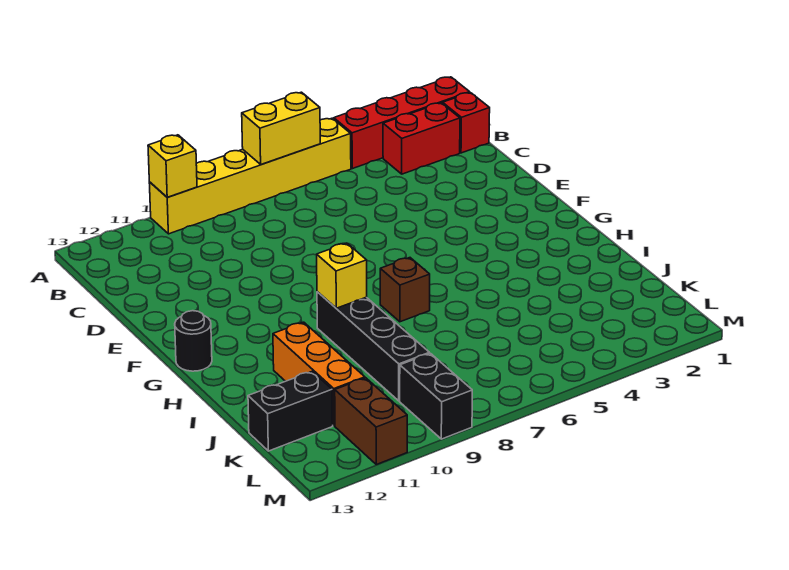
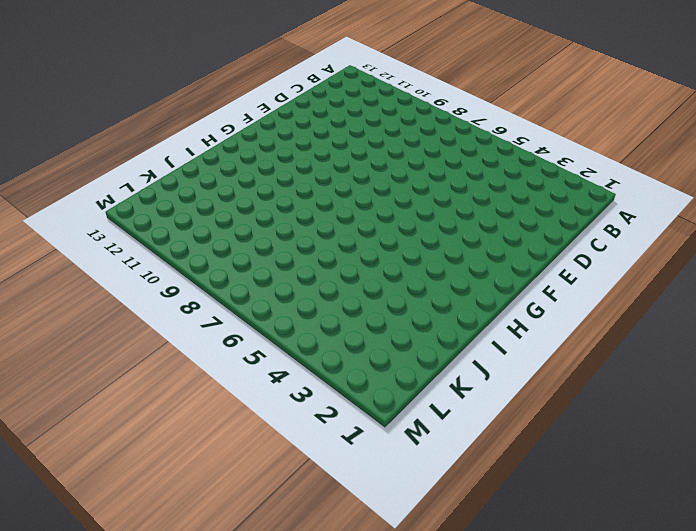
none -> red brick A1:A4 level 1
none -> yellow brick A5:A10 level 1
none -> red brick B1 level 1

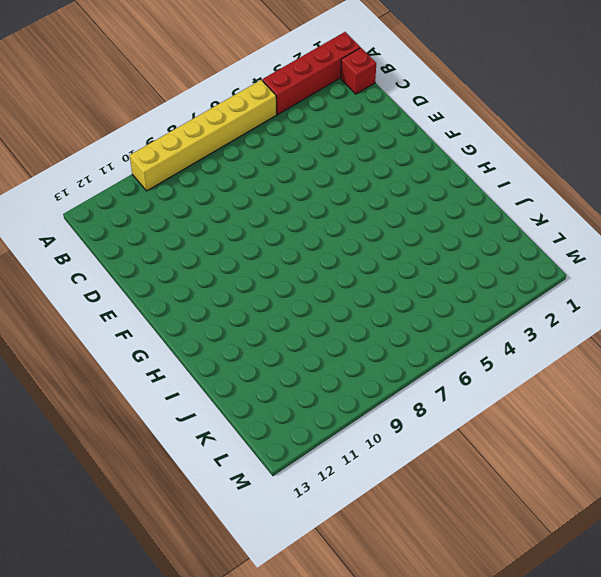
none -> red brick B2:B3 level 1
none -> black round brick G13 level 1
none -> brown brick H7 level 1

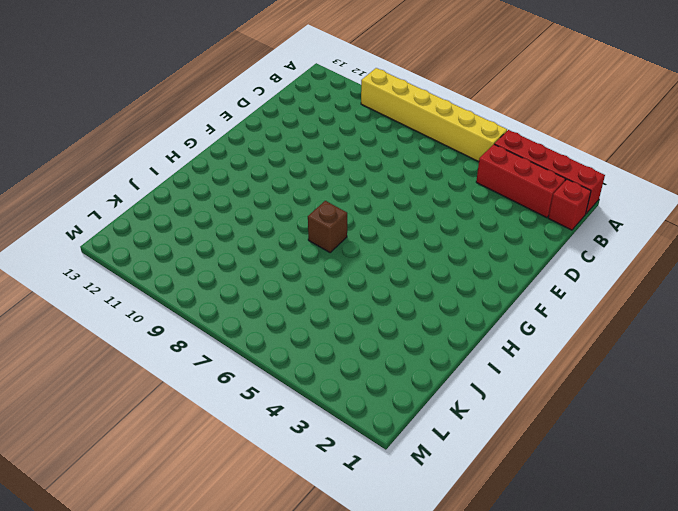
red brick B2:B4 level 1 -> red brick B2:B3 level 1
none -> black round brick G13 level 1
none -> black brick H9:K9 level 1
none -> orange brick I11:K11 level 1

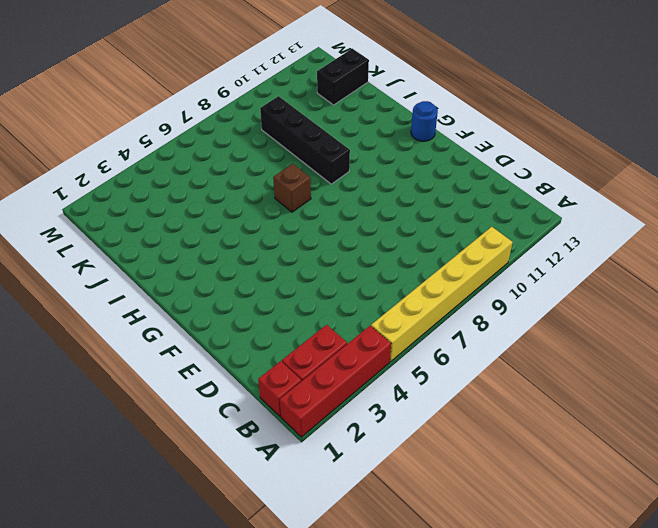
blue round brick G13 level 1 -> black round brick G13 level 1
none -> orange brick I11:K11 level 1
none -> black brick L9:M9 level 1
none -> brown brick L11:M11 level 1

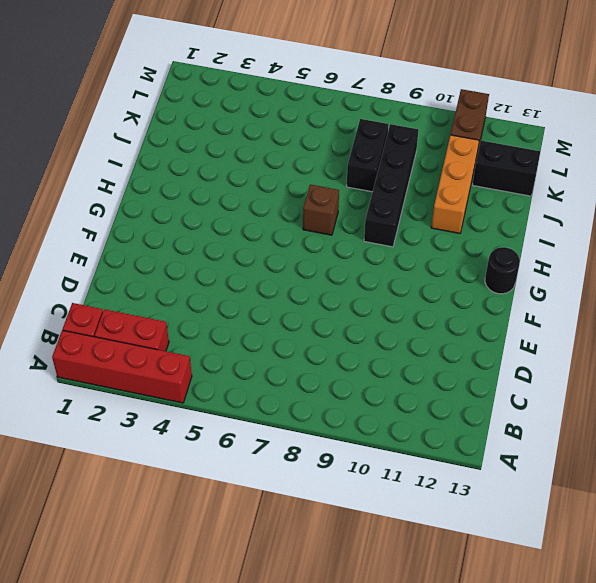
black brick J8:K8 level 1 -> black brick L9:M9 level 1
none -> yellow brick A5:A10 level 1
none -> yellow brick A6:A7 level 2
none -> yellow brick A10 level 2

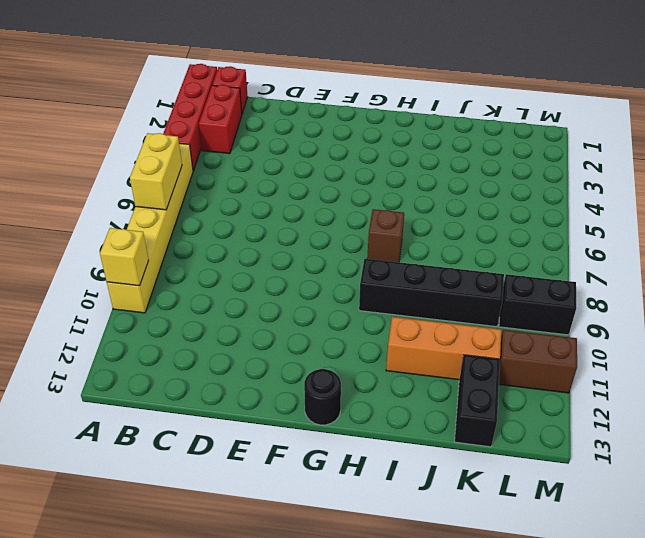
none -> yellow brick H9 level 2

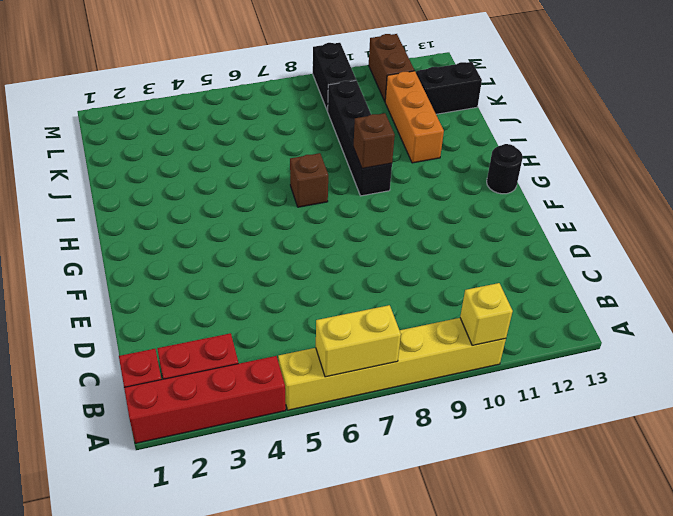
brown brick H9 level 2 -> yellow brick H9 level 2

